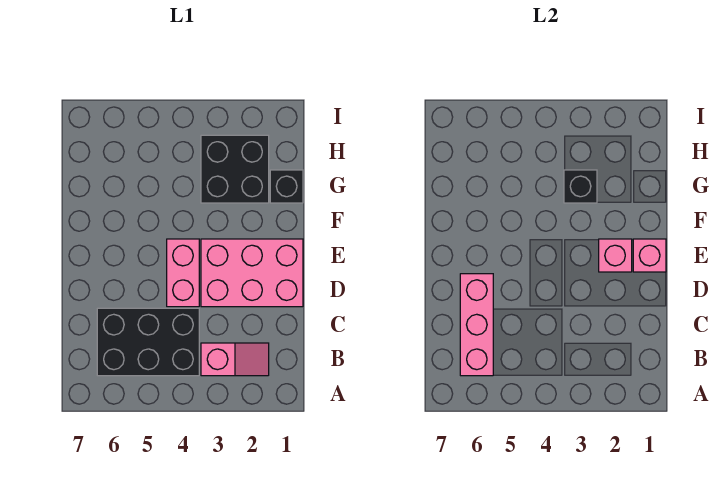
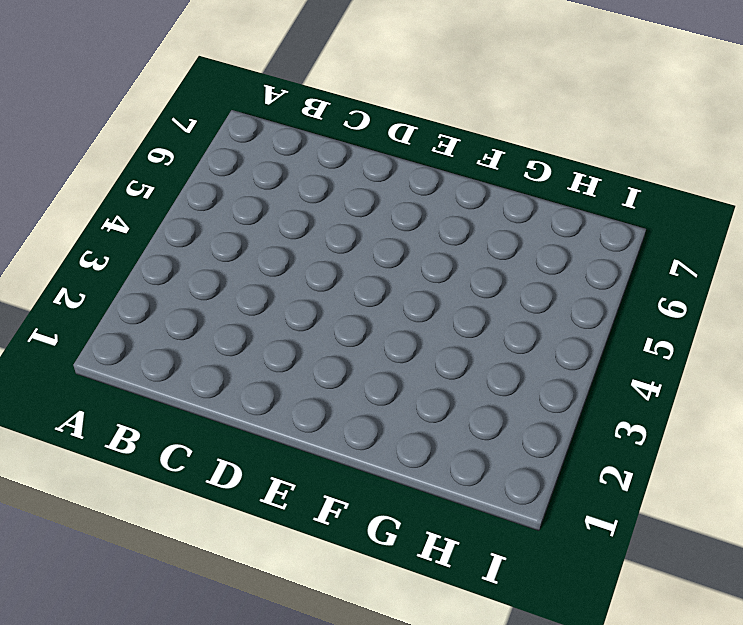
none -> pink slope B2:B3 level 1 top 3
none -> black brick B4:C6 level 1

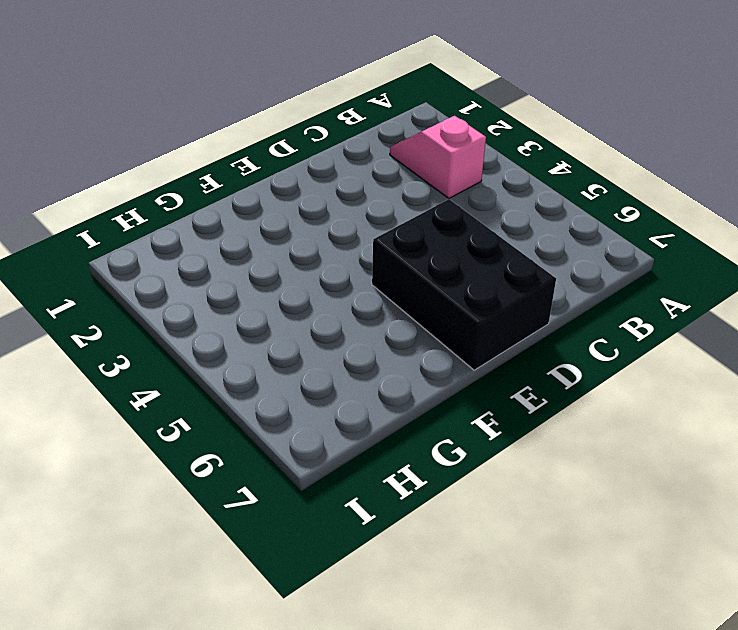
black brick D5:E7 level 1 -> black brick B4:C6 level 1
none -> pink brick D1:E3 level 1
none -> pink brick D4:E4 level 1

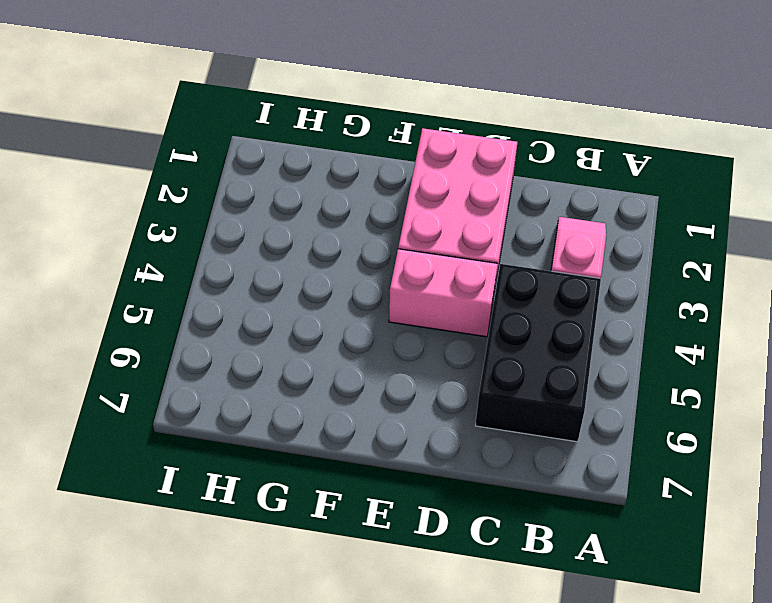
none -> black brick G1 level 1
none -> black brick G2:H3 level 1

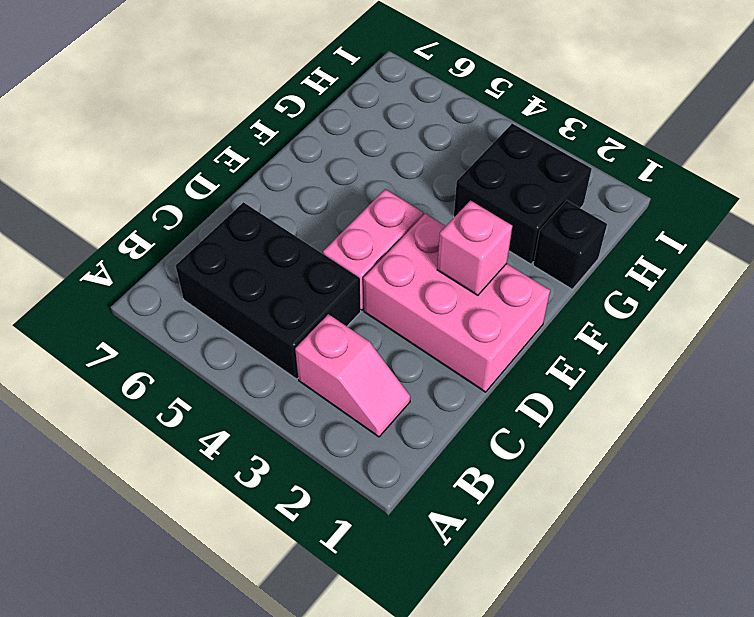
none -> pink brick B6:D6 level 2
none -> pink brick E1 level 2

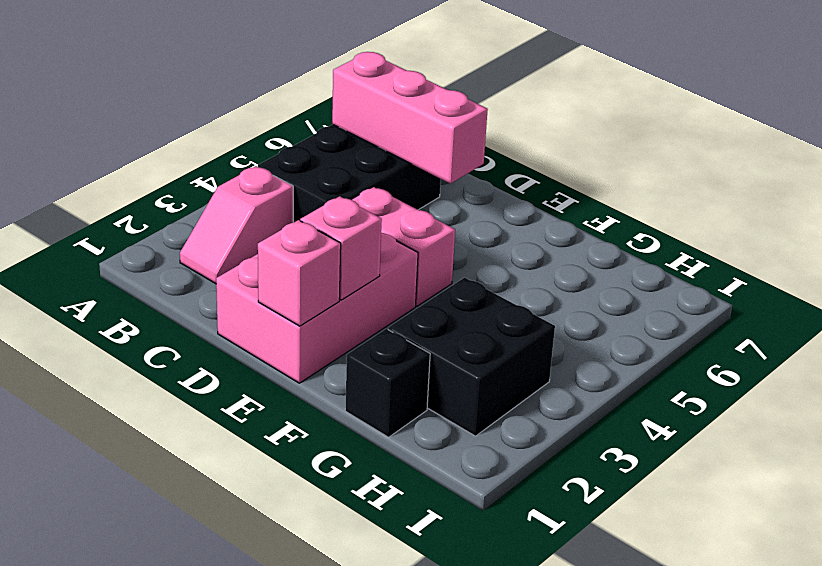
none -> black brick G3 level 2

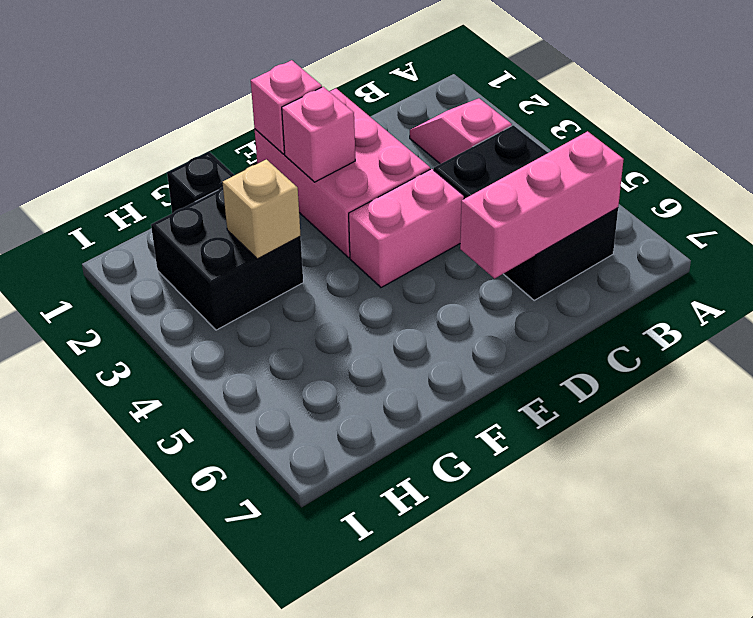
tan brick G3 level 2 -> black brick G3 level 2

